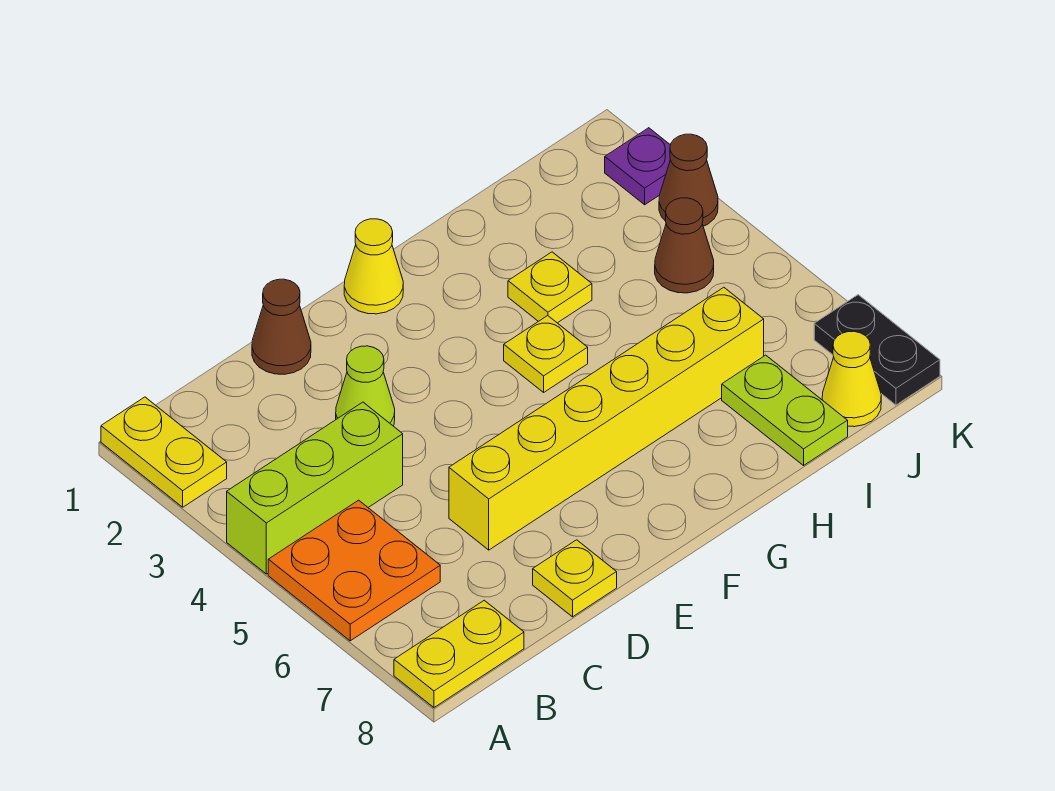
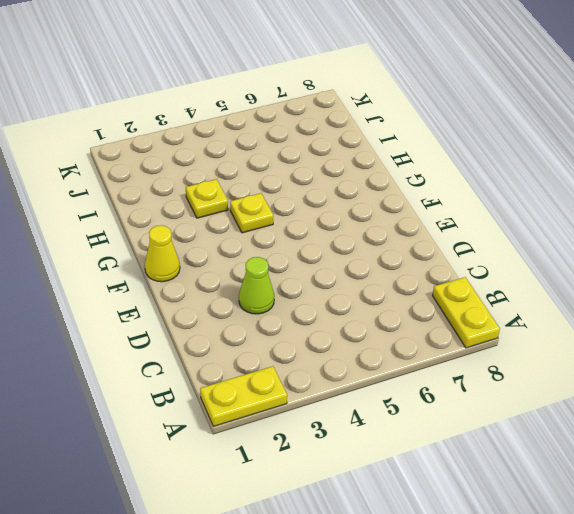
none -> lime brick A4:C4 level 1
none -> orange plate A5:B6 level 1
none -> brown cone D1 level 1

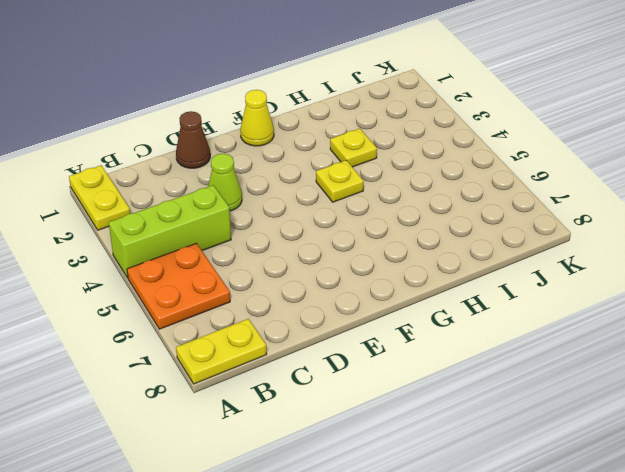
none -> yellow brick D6:I6 level 1
none -> yellow plate D8 level 1
none -> lime plate I7:I8 level 1

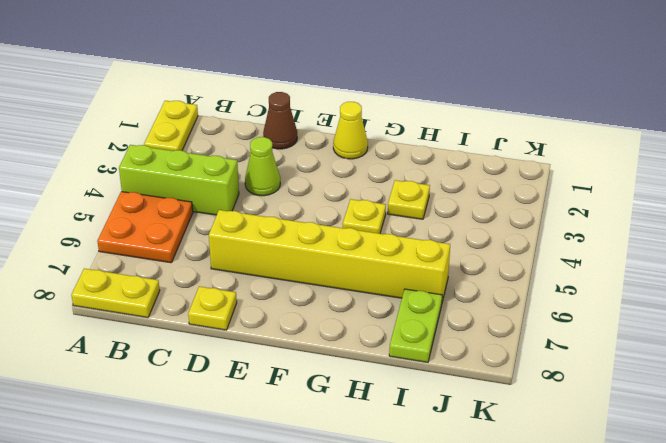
none -> brown cone J4 level 1
none -> yellow cone J8 level 1
none -> purple plate K2 level 1

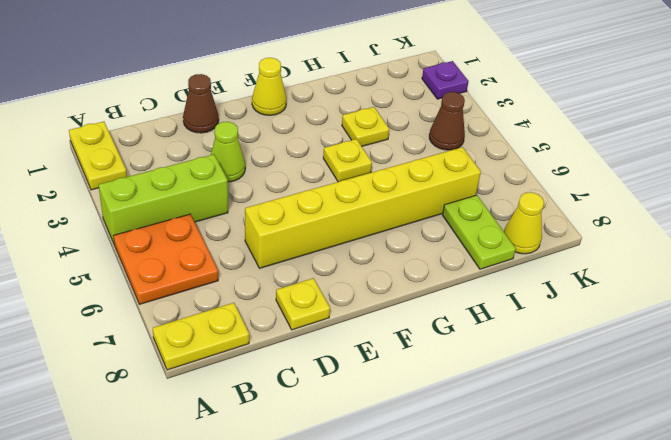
none -> brown cone K3 level 1
none -> black plate K7:K8 level 1

